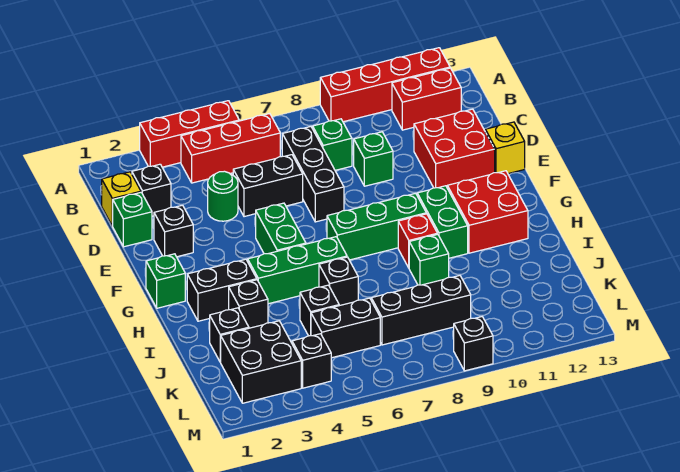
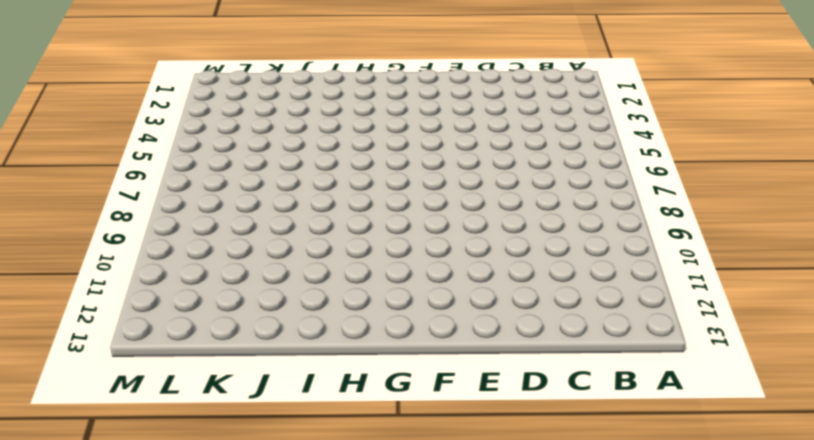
none -> red brick A3:A5 level 1
none -> red brick A9:A12 level 1
none -> red brick B4:B6 level 1
none -> red brick B11:B12 level 1

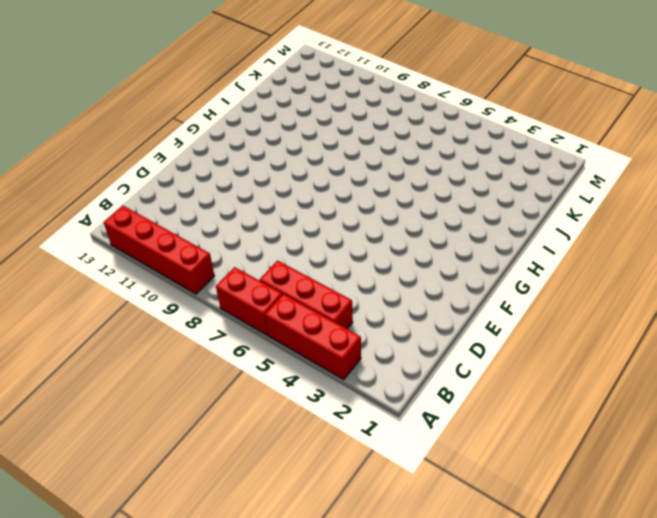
red brick A6:A7 level 1 -> red brick B11:B12 level 1
none -> yellow brick C1 level 1
none -> black brick C2 level 1
none -> black brick C7:E7 level 1
none -> green brick C8 level 1

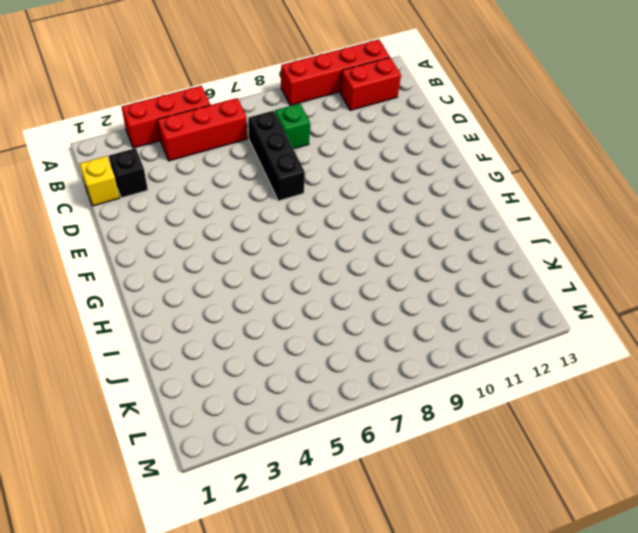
none -> green brick D1 level 1
none -> green round brick D4 level 1
none -> black brick D5:D6 level 1
none -> green brick D9 level 1

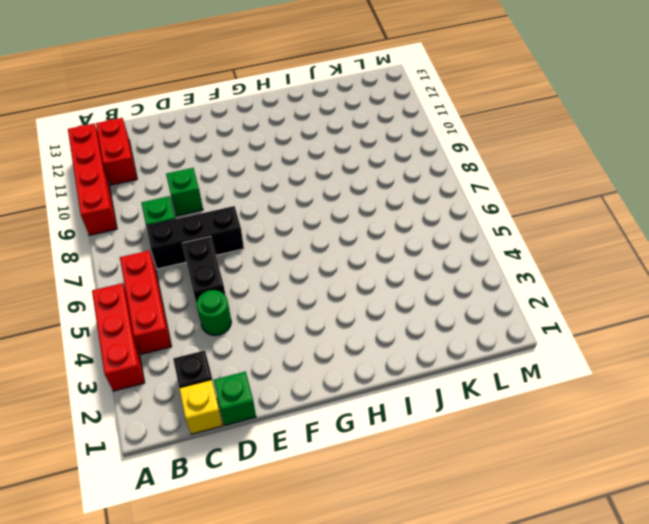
none -> red brick D11:E12 level 1
none -> black brick E2 level 1
none -> yellow brick E13 level 1
none -> green brick F5:G5 level 1

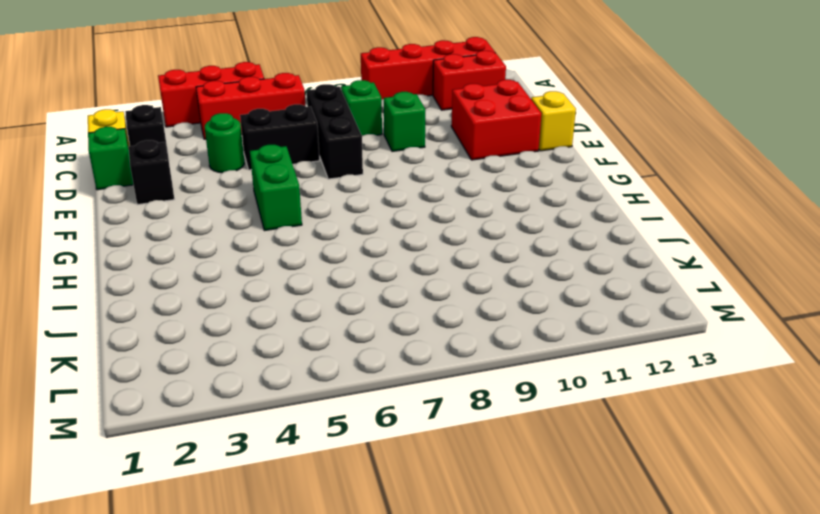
none -> green brick G1 level 1
none -> green brick G7:G9 level 1
none -> green brick G10:H10 level 1
none -> red brick G11:H12 level 1

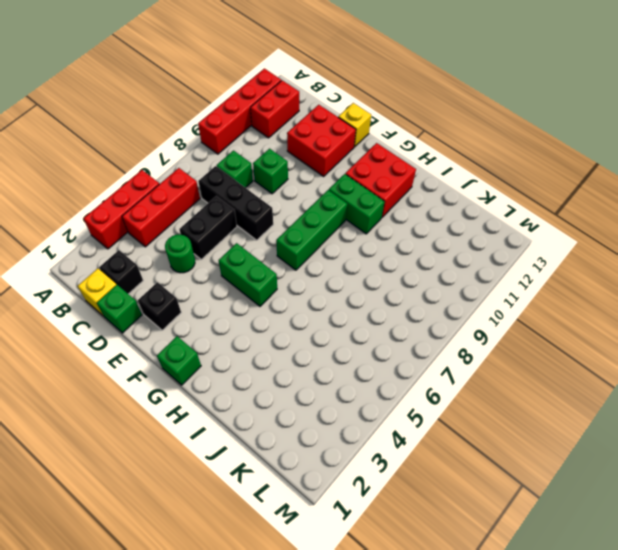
none -> black brick H2:H3 level 1
none -> green brick H4:H6 level 1
none -> red brick H9 level 1
none -> black brick I3 level 1

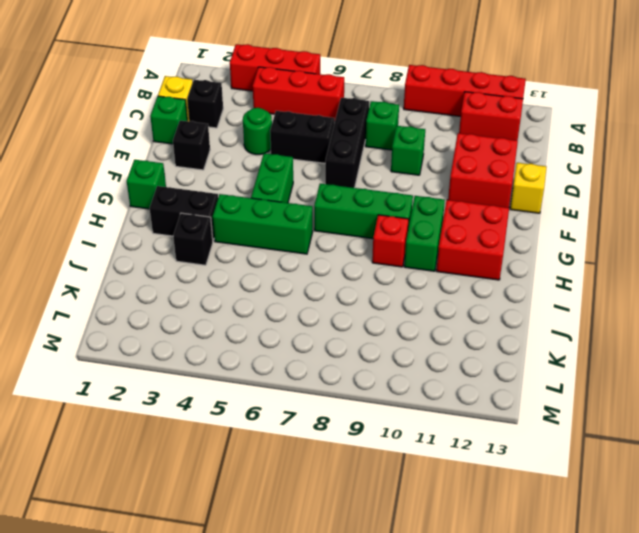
none -> black brick I6 level 1
none -> green brick I9 level 1
none -> black brick J2 level 1
none -> black brick J5 level 1

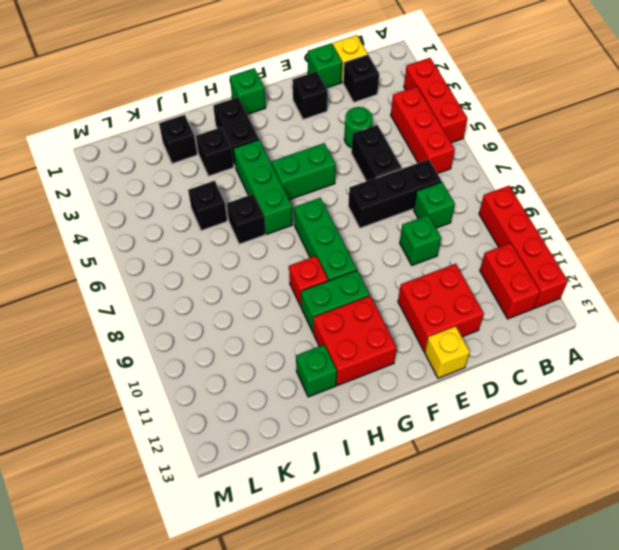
green brick I12 level 1 -> green brick I9 level 1
none -> black brick K2:L3 level 1
none -> black brick K5:K6 level 1
none -> black brick K7:K9 level 1
none -> black brick L4 level 1

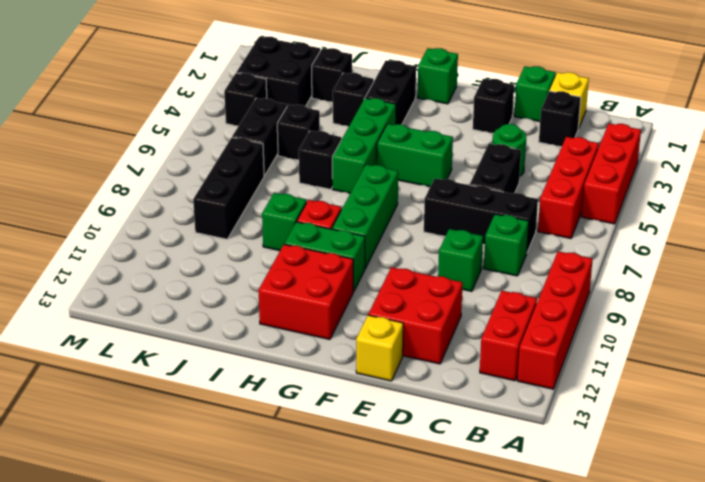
none -> black brick M9 level 1

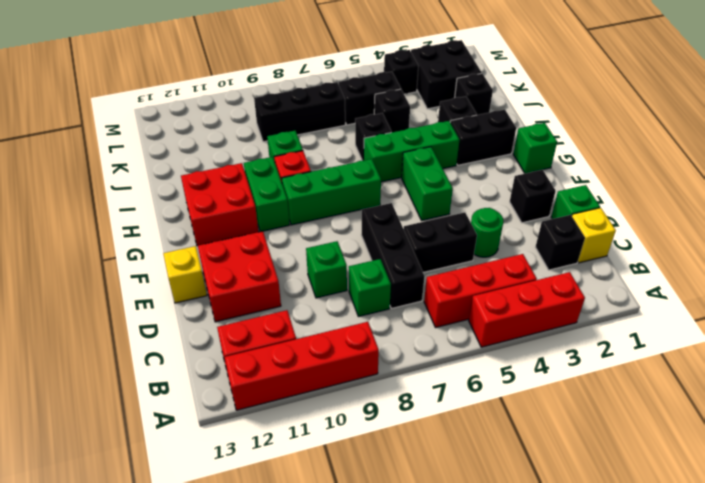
none -> black brick M9 level 1

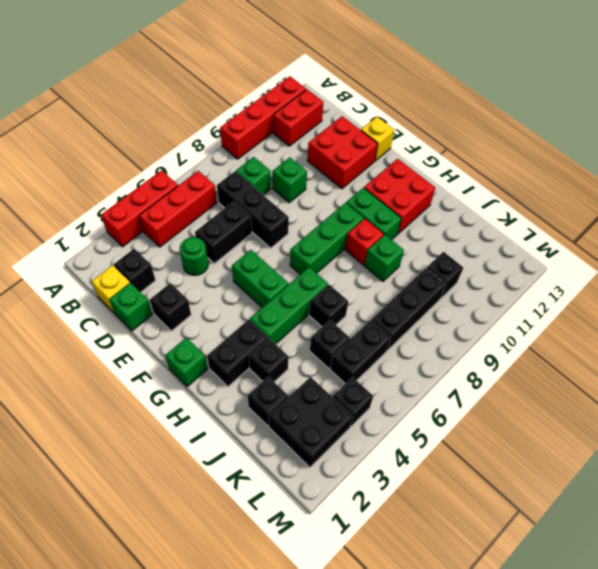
black brick K10 level 1 -> black brick M9 level 1

